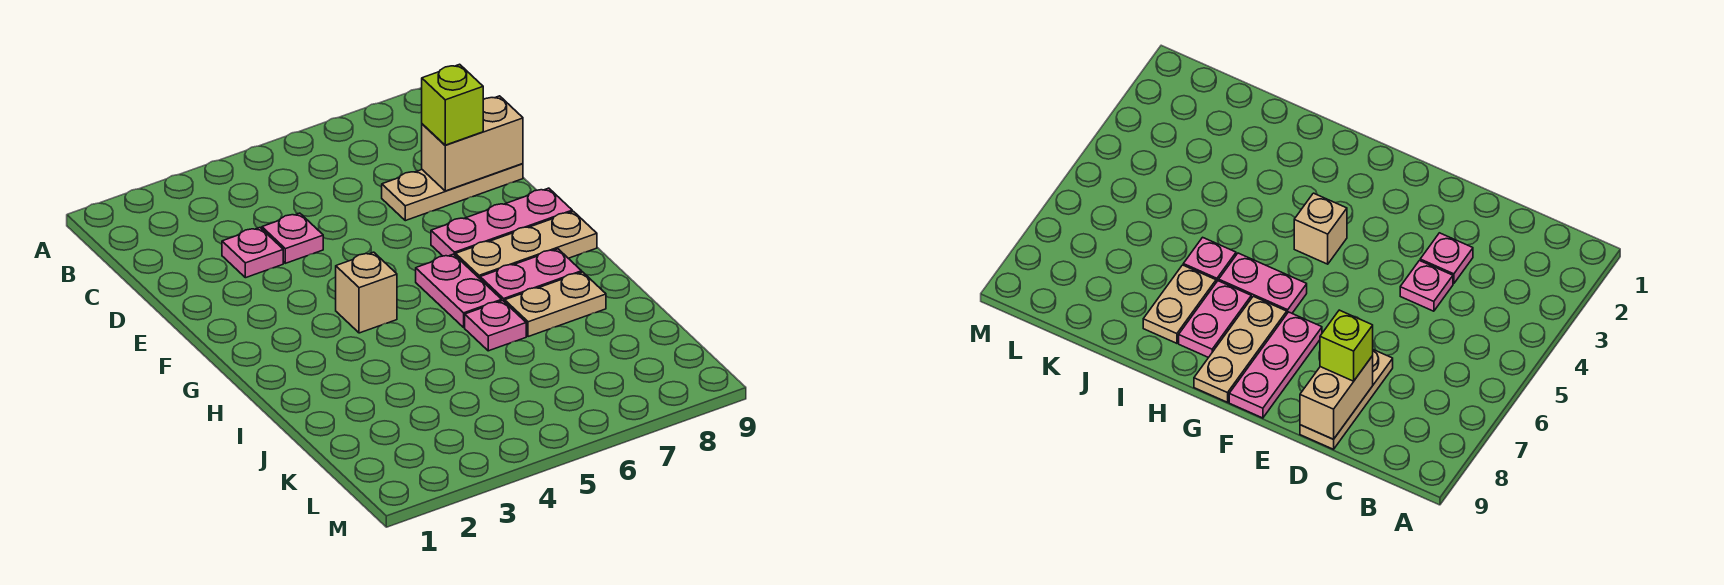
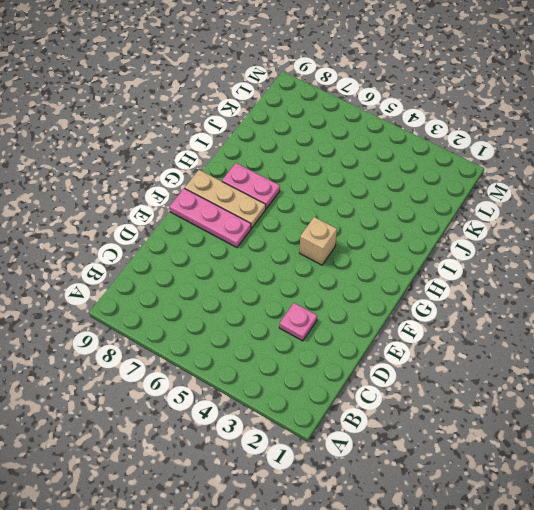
none -> pink plate D4 level 1
none -> tan plate D7:D9 level 1
none -> pink plate G6:H6 level 1

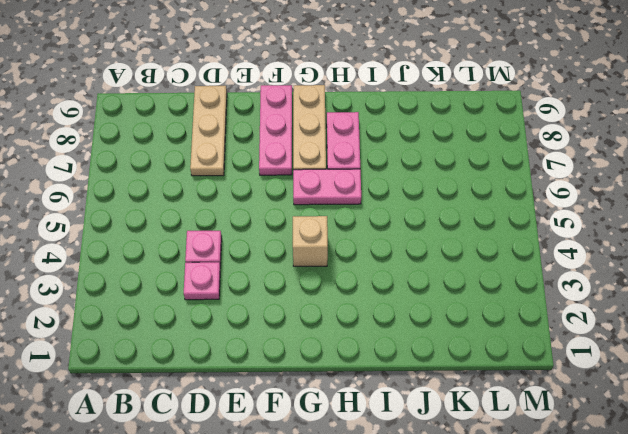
none -> pink plate I6 level 1
none -> tan plate I7:I8 level 1
none -> tan brick D8:D9 level 2

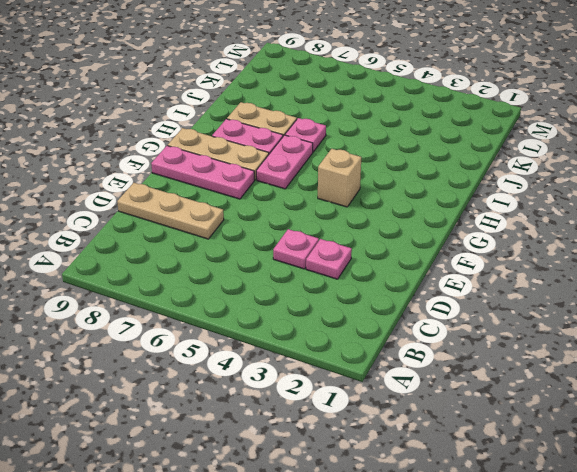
none -> tan brick D8:D9 level 2
none -> lime brick D8 level 3

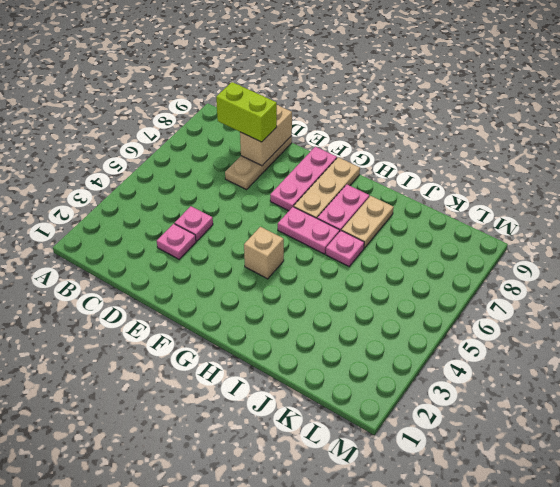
lime brick C8:D8 level 3 -> lime brick D8 level 3

